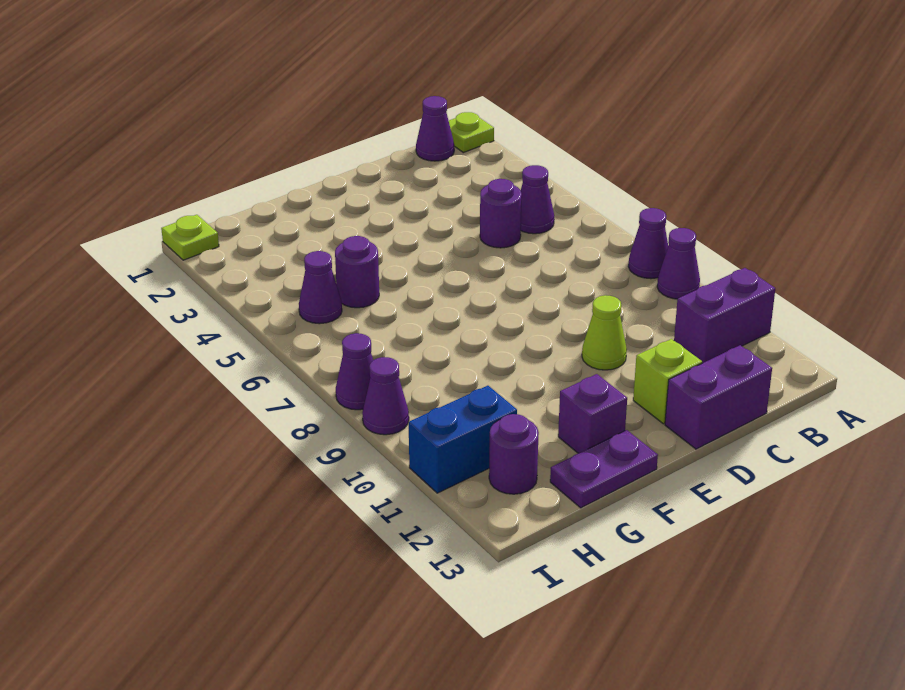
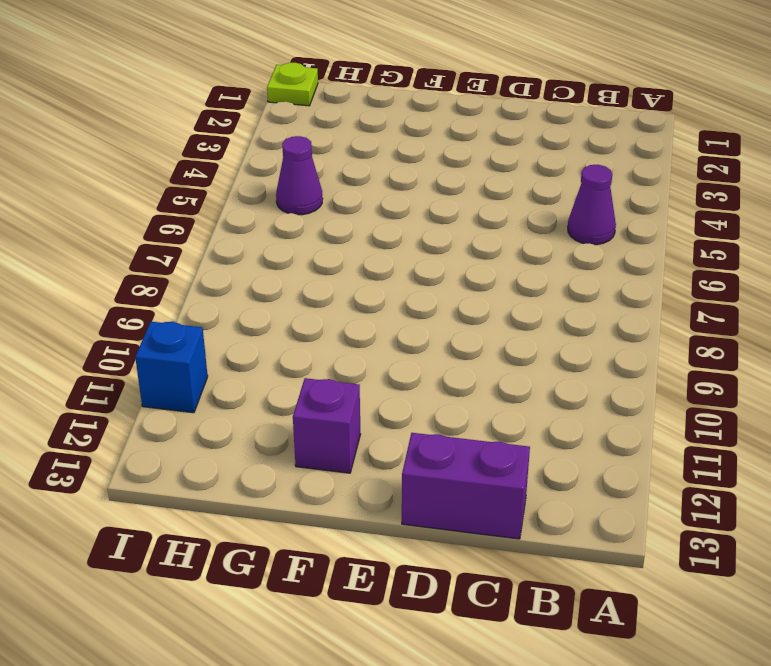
blue brick I11 level 1 -> blue brick H11:I11 level 1
none -> lime plate A1 level 1
none -> purple cone A8 level 1
none -> purple cone A9 level 1

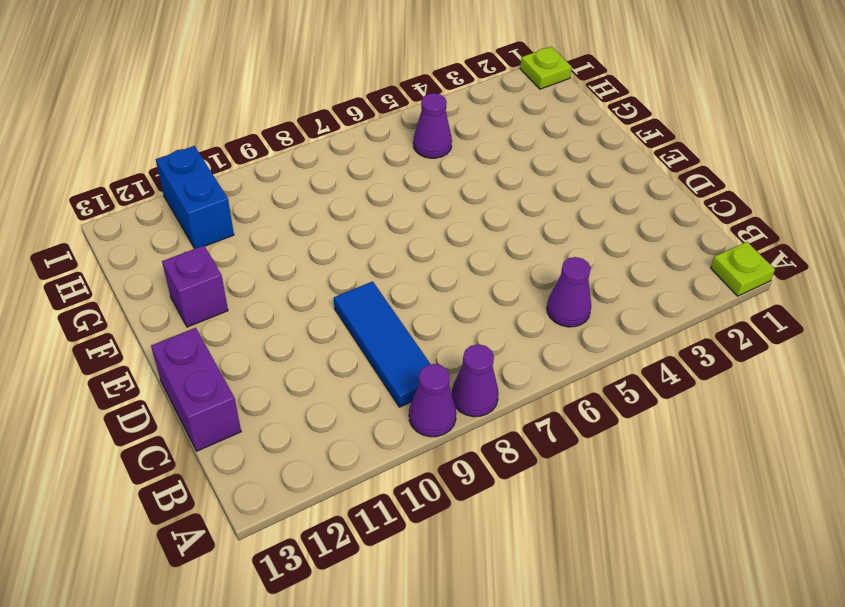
blue tile B9:D9 level 1 -> none
none -> purple brick A11:B11 level 1
none -> purple cone B1 level 1
none -> purple round brick C5 level 1

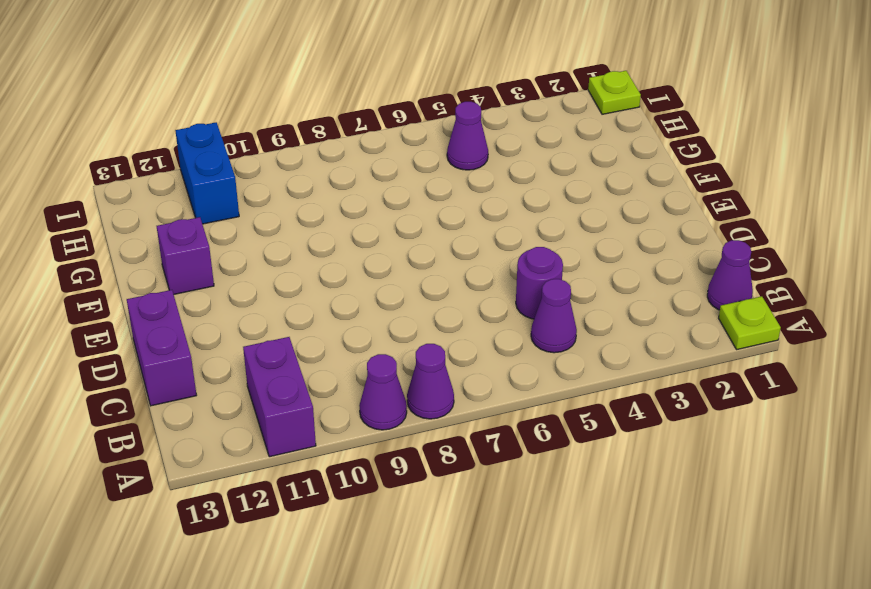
none -> lime cone D10 level 1
none -> lime brick D12 level 1
none -> purple plate F13:G13 level 1

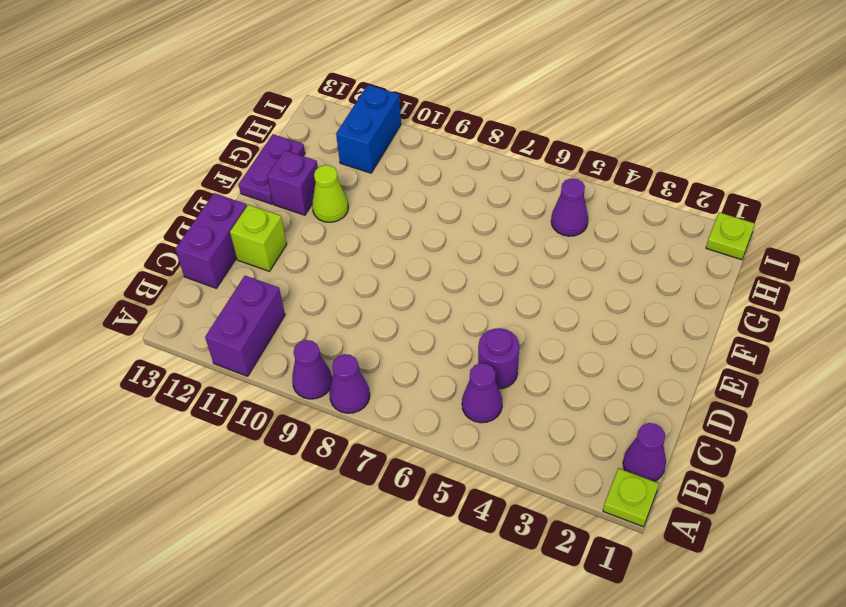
lime cone F11 level 1 -> lime cone D10 level 1
none -> purple round brick G5 level 1
none -> purple round brick H12 level 1
none -> purple cone I8 level 1

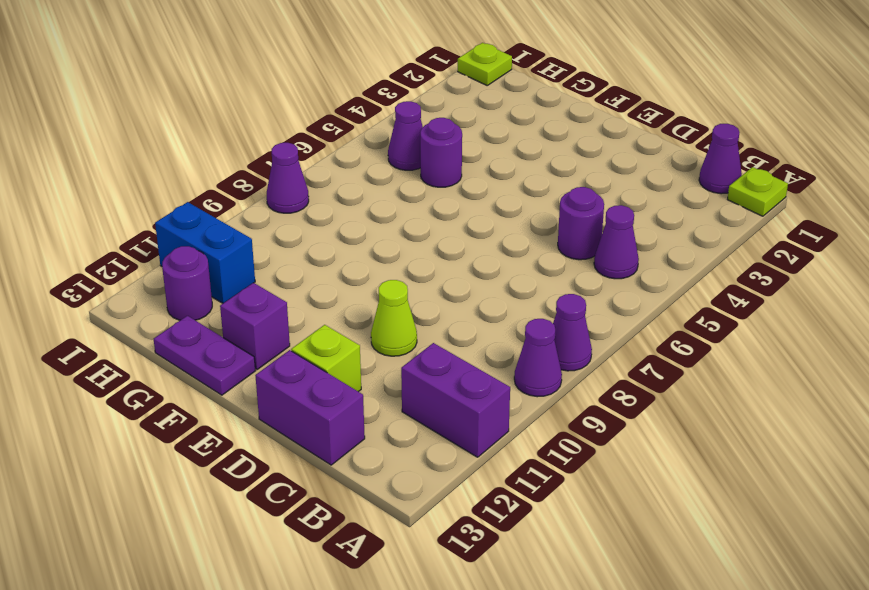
none -> purple cone I9 level 1

